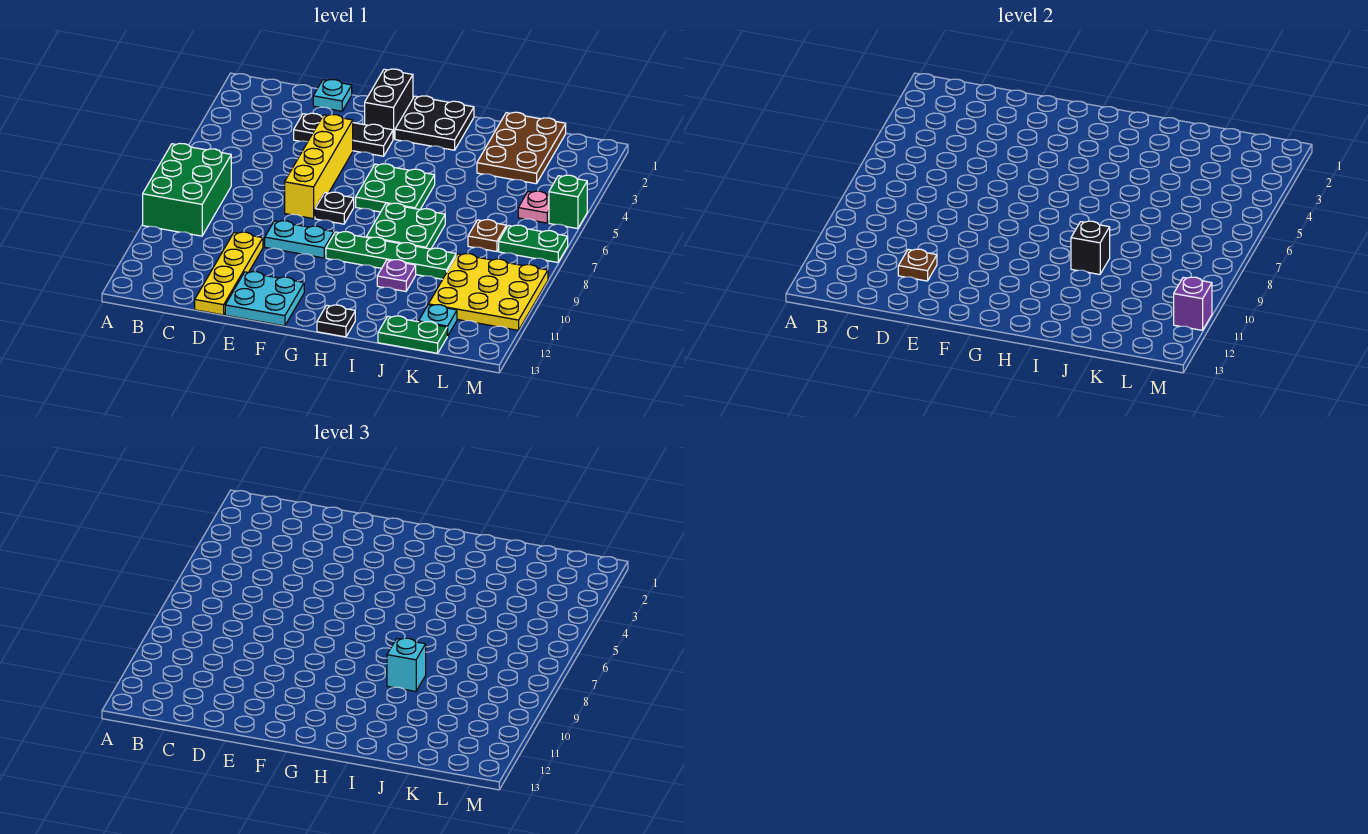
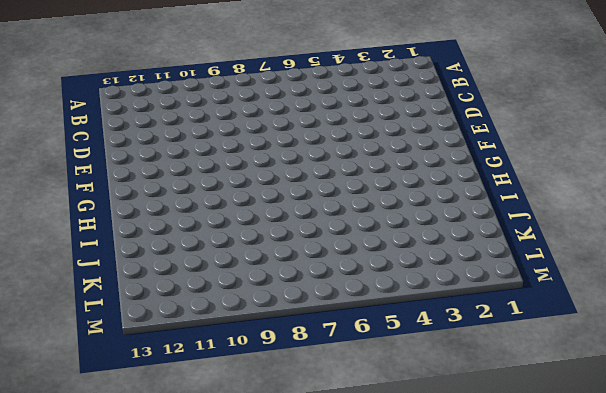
none -> green brick A7:B9 level 1
none -> cyan plate D1 level 1
none -> black plate D3:F3 level 1

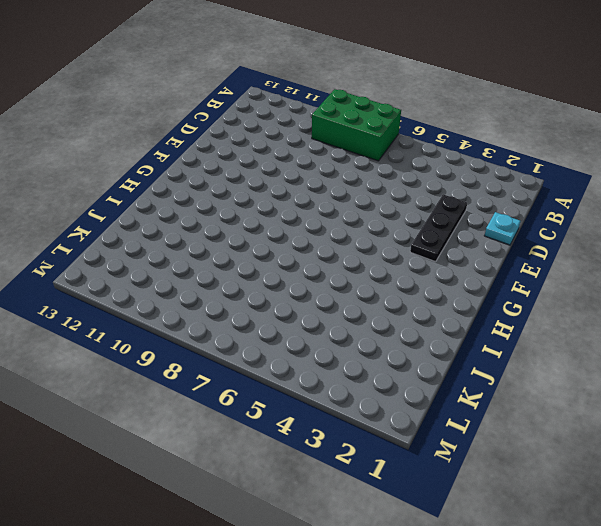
none -> yellow plate D10:D13 level 1
none -> yellow brick E4:E7 level 1
none -> cyan plate E9:F9 level 1

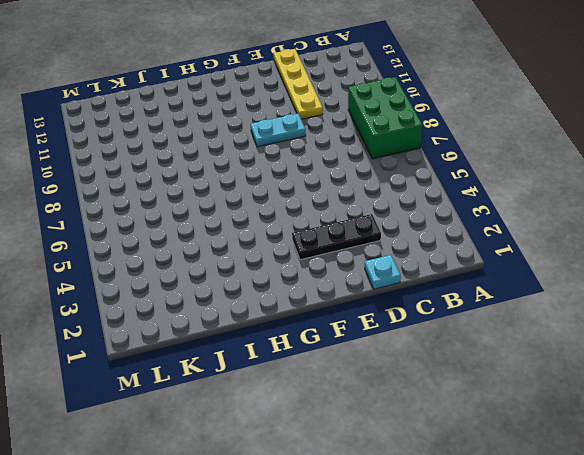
none -> yellow brick E4:E7 level 1
none -> cyan plate E12:F13 level 1
none -> black brick F1:F2 level 1

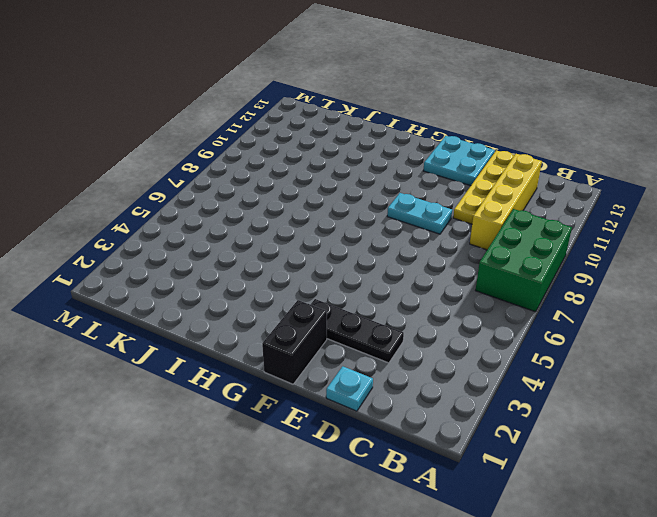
yellow brick C9:C12 level 1 -> yellow brick E4:E7 level 1
none -> black plate F7 level 1
none -> black plate G1:H2 level 1
none -> green plate G5:H6 level 1

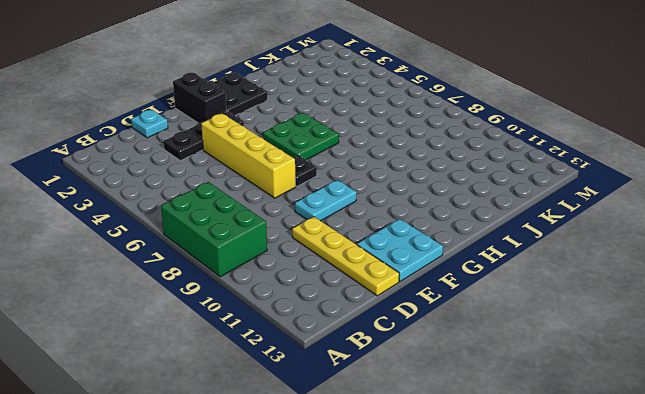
none -> green plate G9:J9 level 1
none -> green plate H7:I8 level 1
none -> black plate H13 level 1

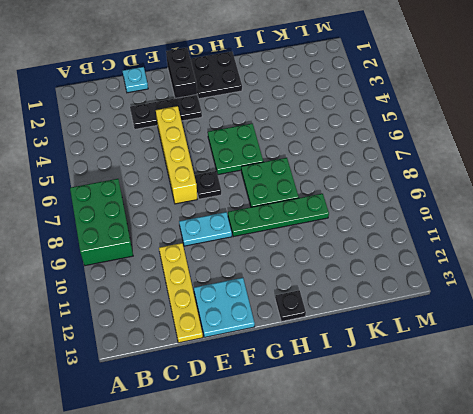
none -> purple plate I10 level 1
none -> brown plate J1:K3 level 1
none -> green plate J13:K13 level 1

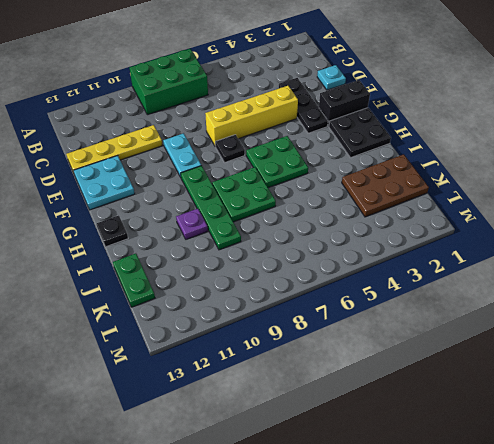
none -> brown plate K7 level 1
none -> yellow plate K9:M11 level 1
none -> cyan plate K12 level 1

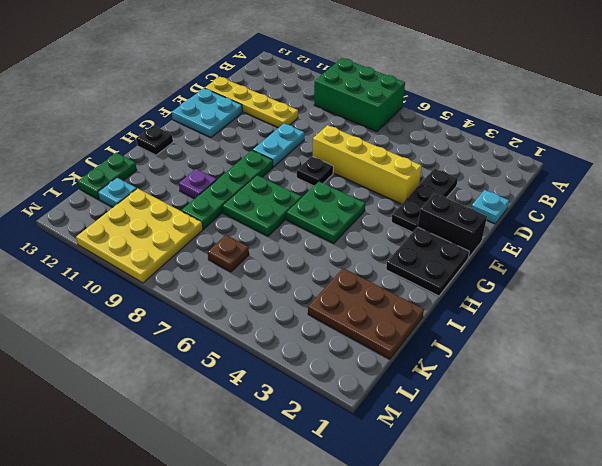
none -> pink plate L5 level 1
none -> green plate L7:M7 level 1
none -> green brick M5 level 1

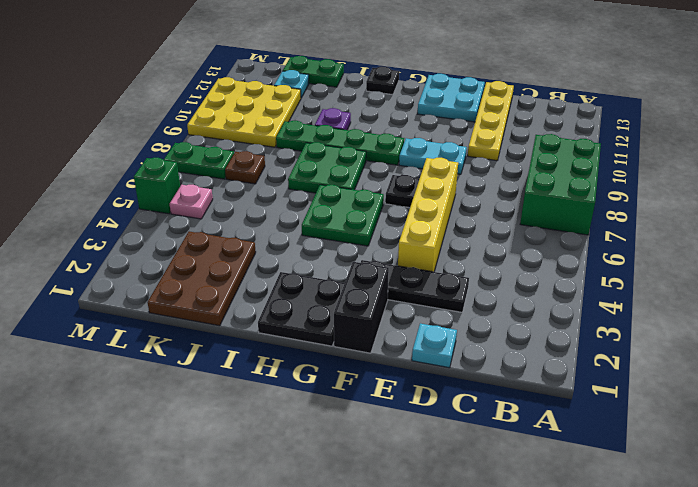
none -> brown plate D11 level 2
none -> black brick I9 level 2
none -> purple brick M11 level 2

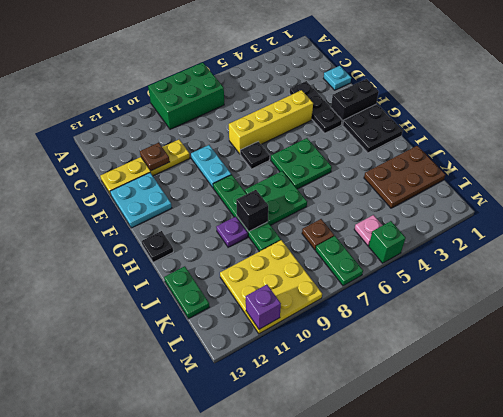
none -> cyan plate K12 level 1
none -> cyan brick I9 level 3

